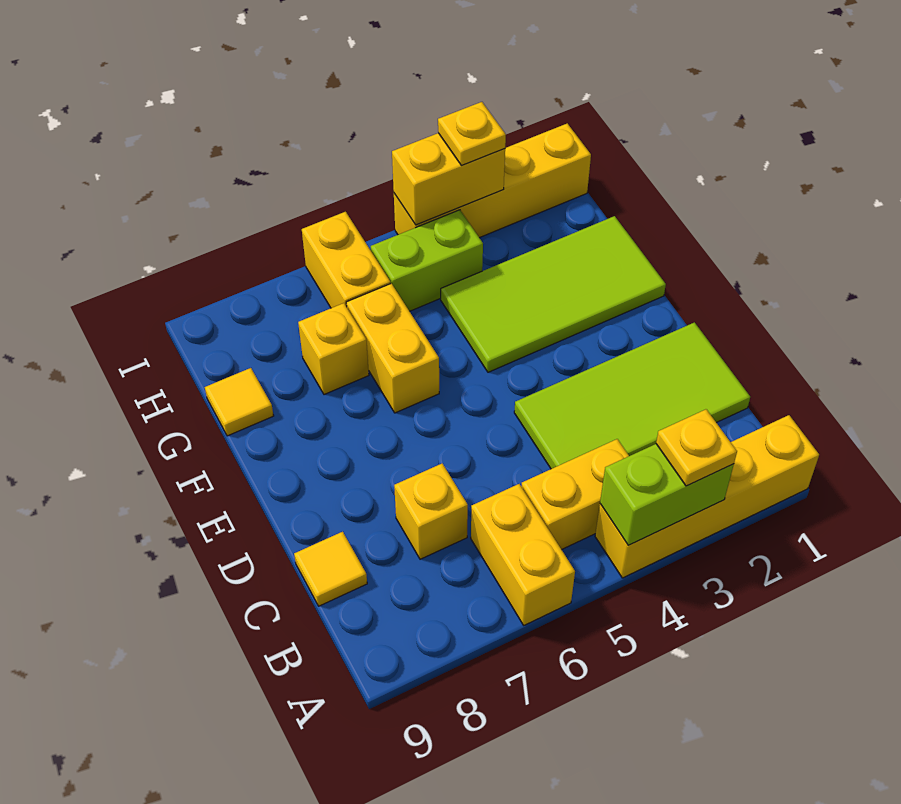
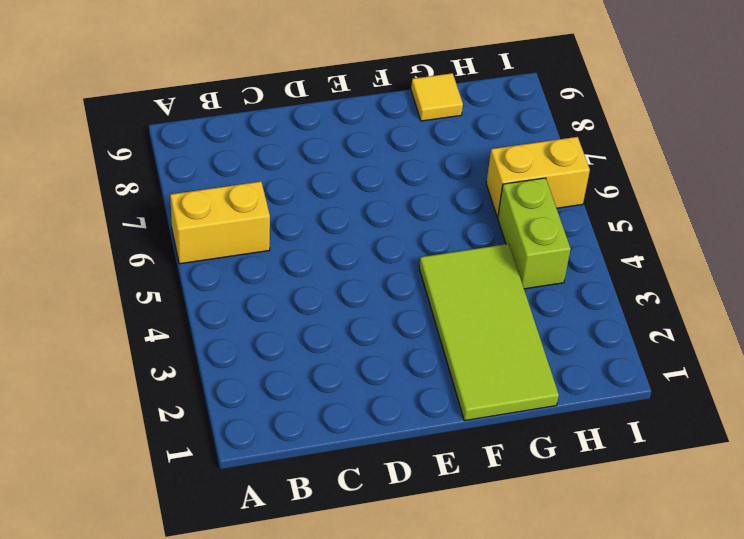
none -> yellow brick A1:A4 level 1
none -> yellow brick B4:B5 level 1
none -> lime tile C1:D4 level 1

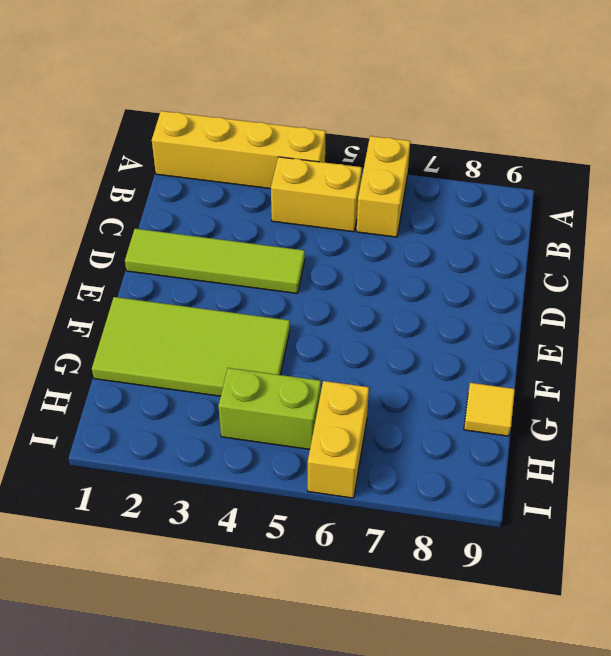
lime tile D1:D4 level 1 -> lime tile C1:D4 level 1
none -> yellow brick C7 level 1
none -> yellow tile C9 level 1
none -> yellow brick F6:G6 level 1

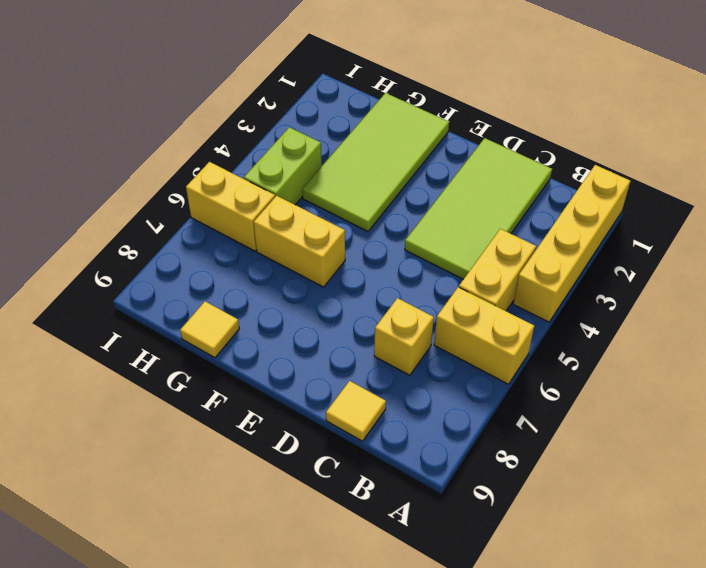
none -> yellow brick G7 level 1
none -> yellow brick I1:I4 level 1
none -> lime brick A3:A4 level 2

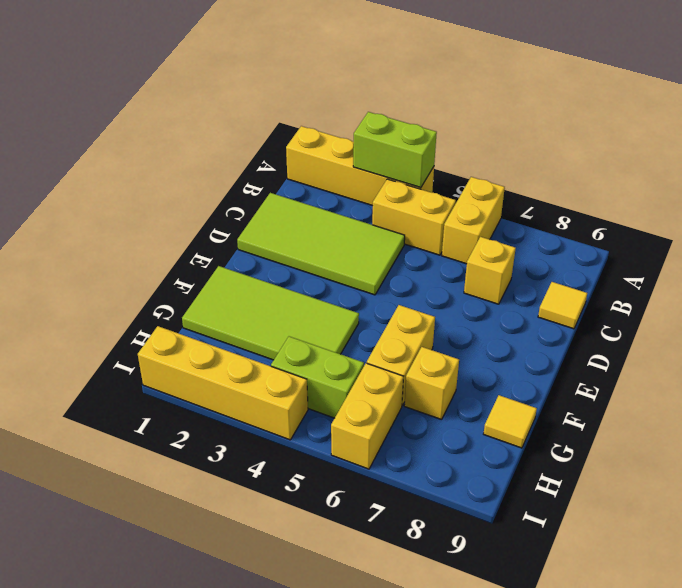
none -> yellow brick I3:I4 level 2
none -> yellow plate A3 level 3
none -> yellow plate I3 level 3

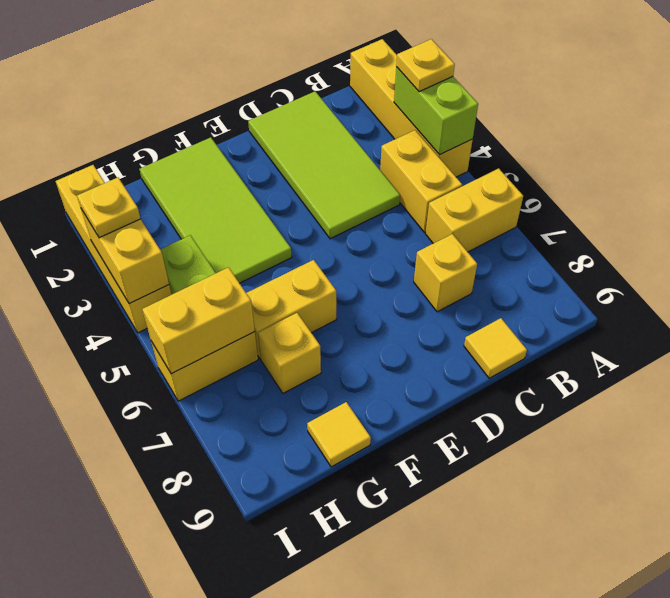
yellow brick H6:I6 level 2 -> none

